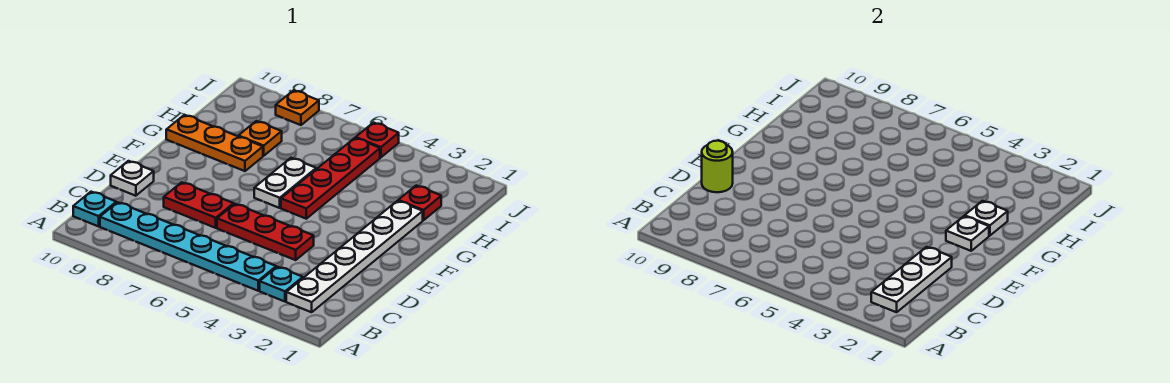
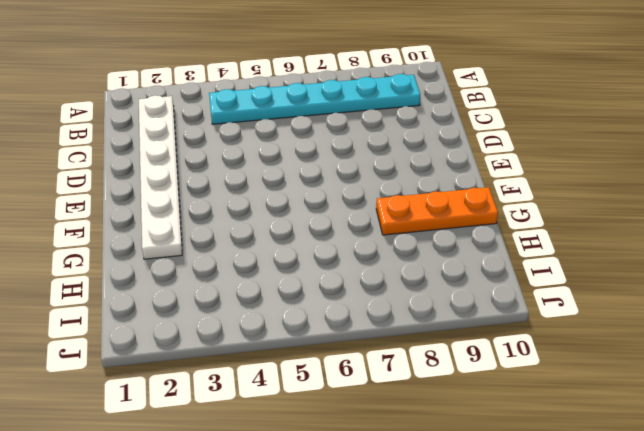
none -> cyan plate B3 level 1
none -> cyan plate B10 level 1
none -> red plate D4:D6 level 1

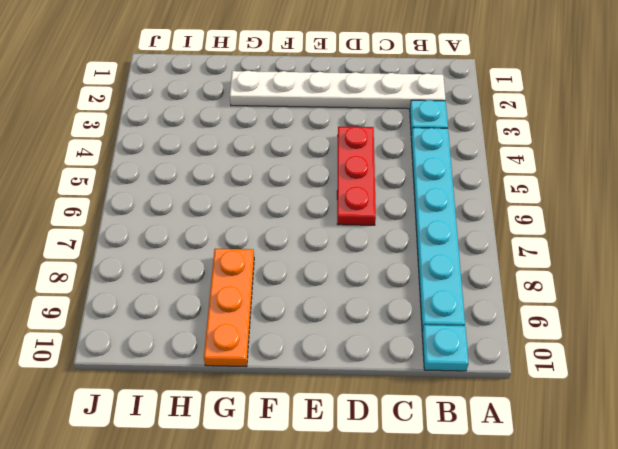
none -> red plate D7:D8 level 1
none -> white plate D10 level 1
none -> red plate F5:I5 level 1

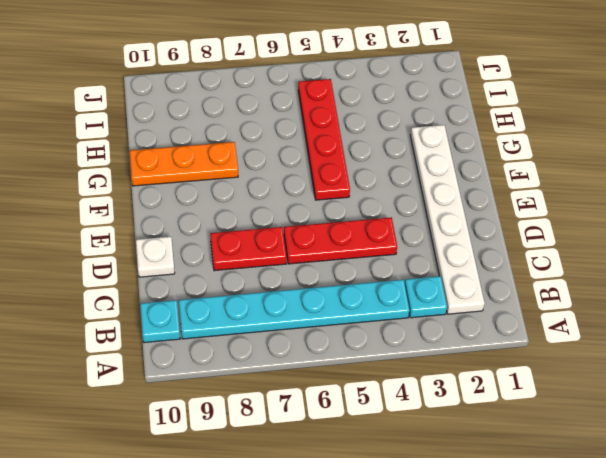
none -> white plate F6:G6 level 1
none -> red plate H2 level 1
none -> orange plate H8 level 1

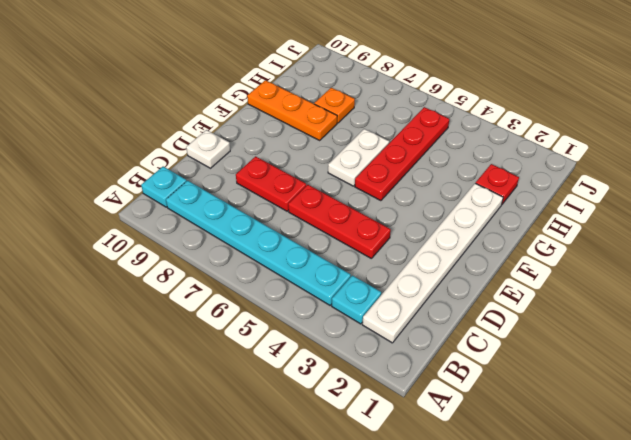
none -> red plate J5 level 1
none -> orange plate J8 level 1
none -> white plate B2:D2 level 2

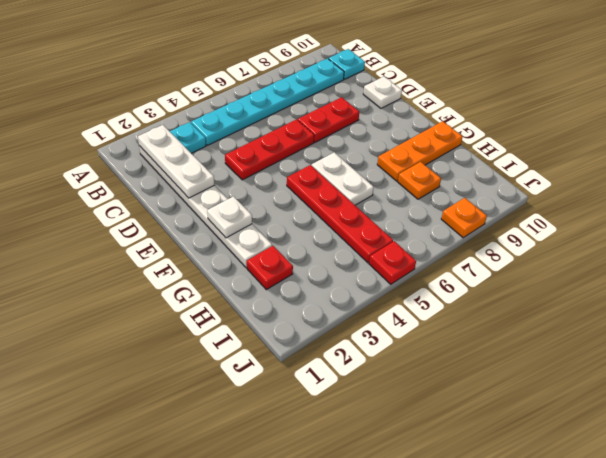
none -> lime round brick D10 level 2
none -> white plate G2 level 2

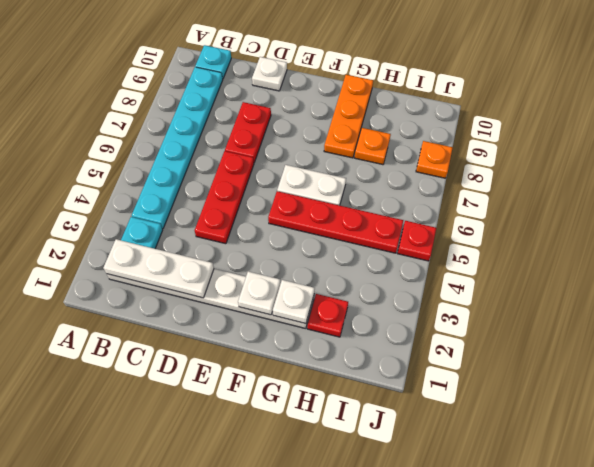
none -> lime round brick D10 level 2

